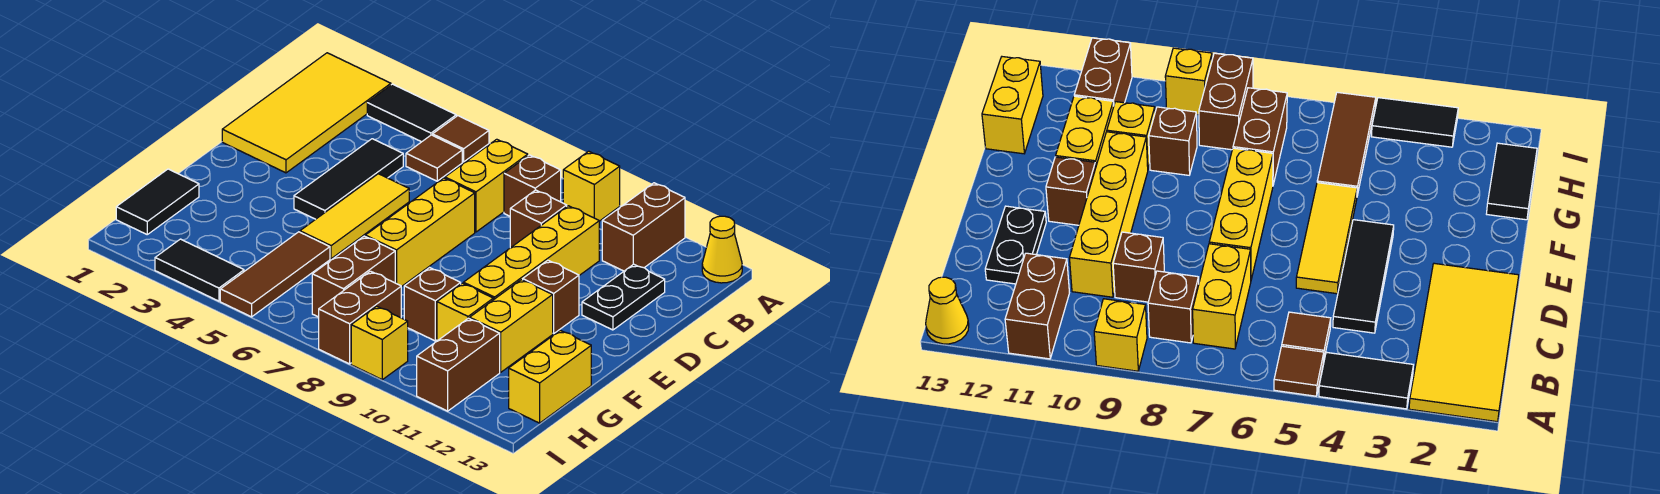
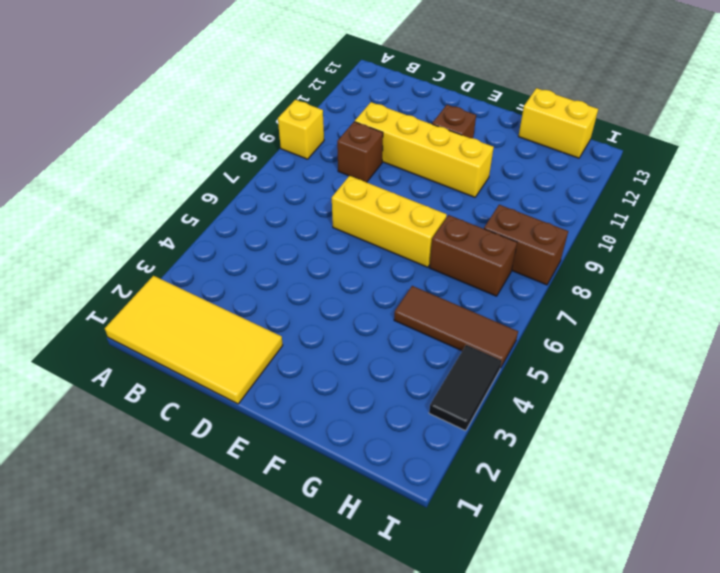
none -> black tile A3:A4 level 1
none -> brown tile A5 level 1
none -> brown brick A11:B11 level 1

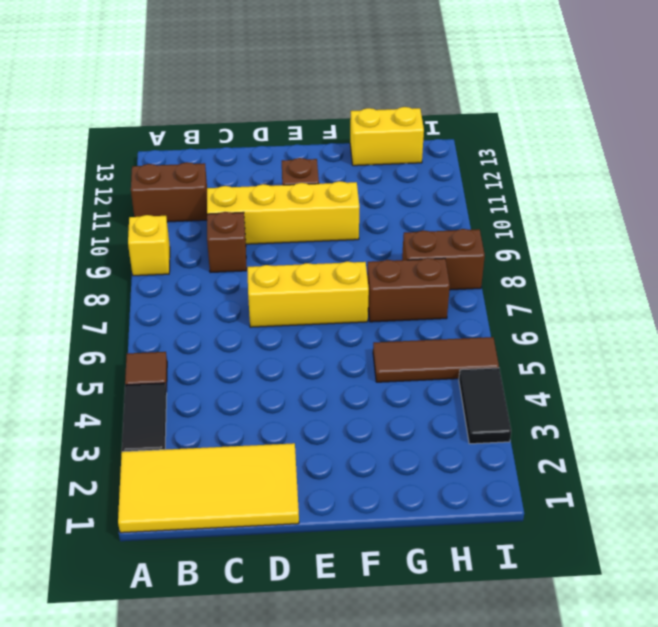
none -> yellow cone A13 level 1
none -> brown tile B5 level 1
none -> yellow brick B7:C7 level 1

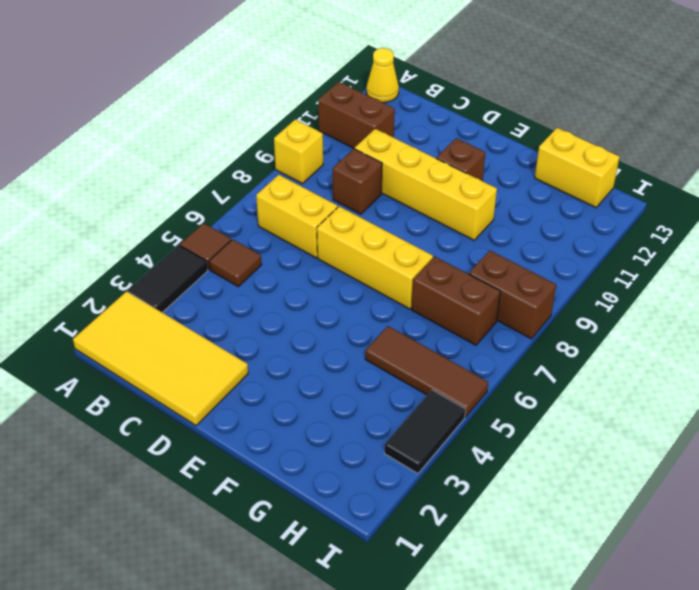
none -> brown brick B8 level 1
none -> black tile C4:E4 level 1
none -> black plate C12:D12 level 1

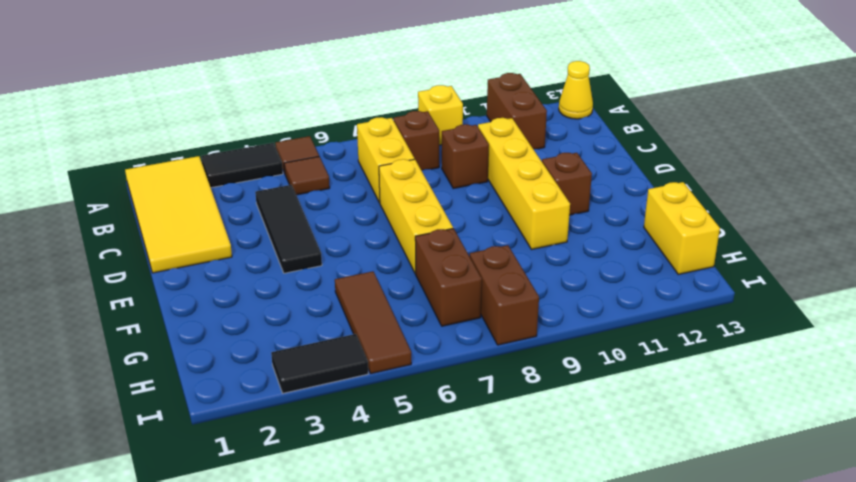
none -> black plate C12:D12 level 1
none -> yellow tile D5:F5 level 1
none -> yellow brick F11:G11 level 1

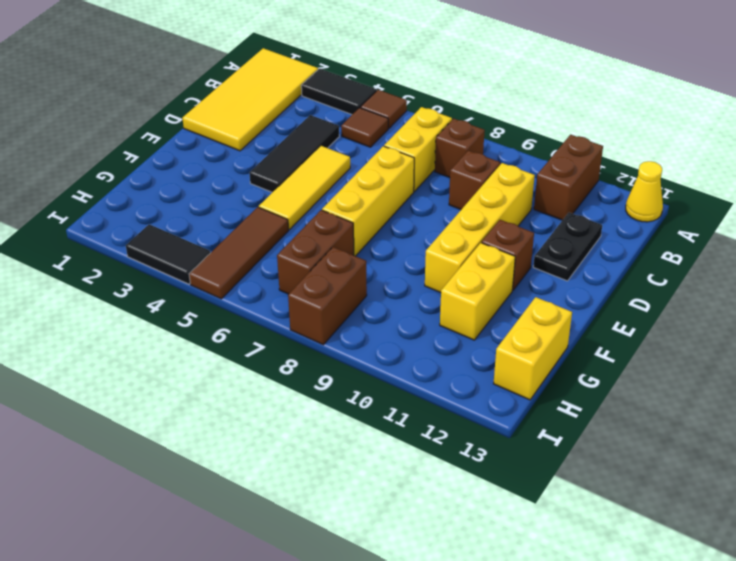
none -> yellow brick A9 level 1
none -> black tile G1:H1 level 1
none -> brown brick G9 level 1

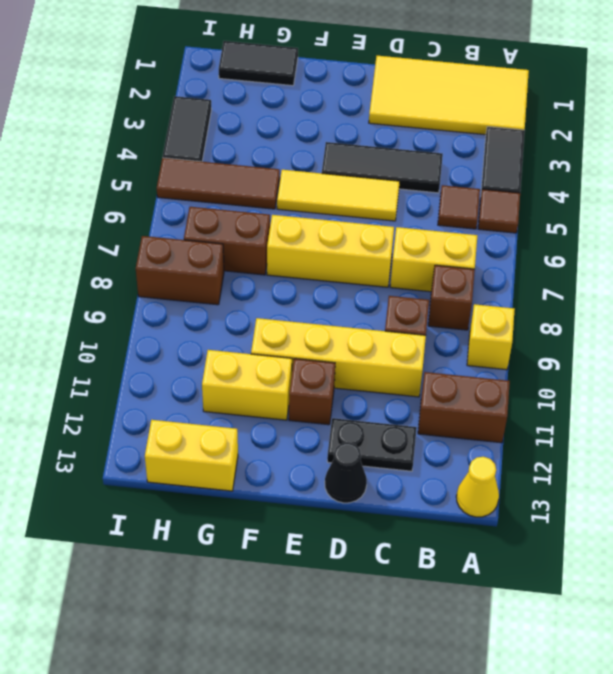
black cone D13 level 1 -> none
none -> brown brick G9 level 1
none -> yellow brick G10 level 1
none -> brown brick H11:I11 level 1

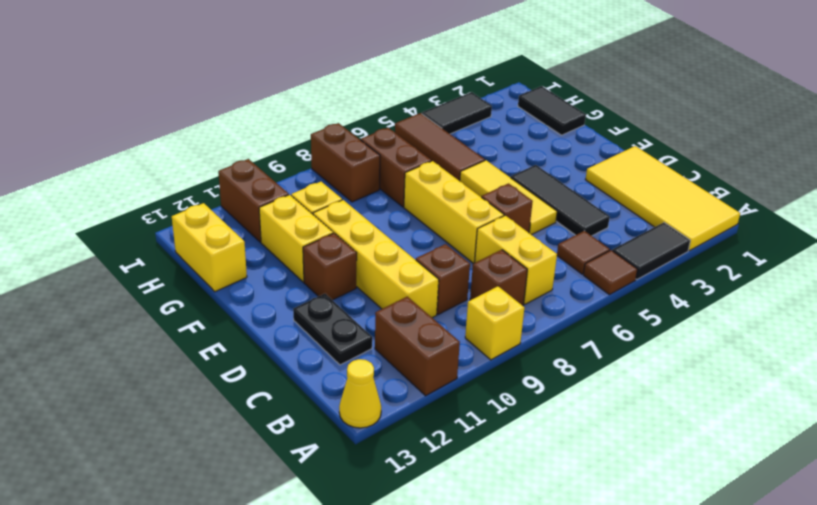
brown brick D6 level 1 -> brown brick G9 level 1
none -> yellow brick I9 level 1

